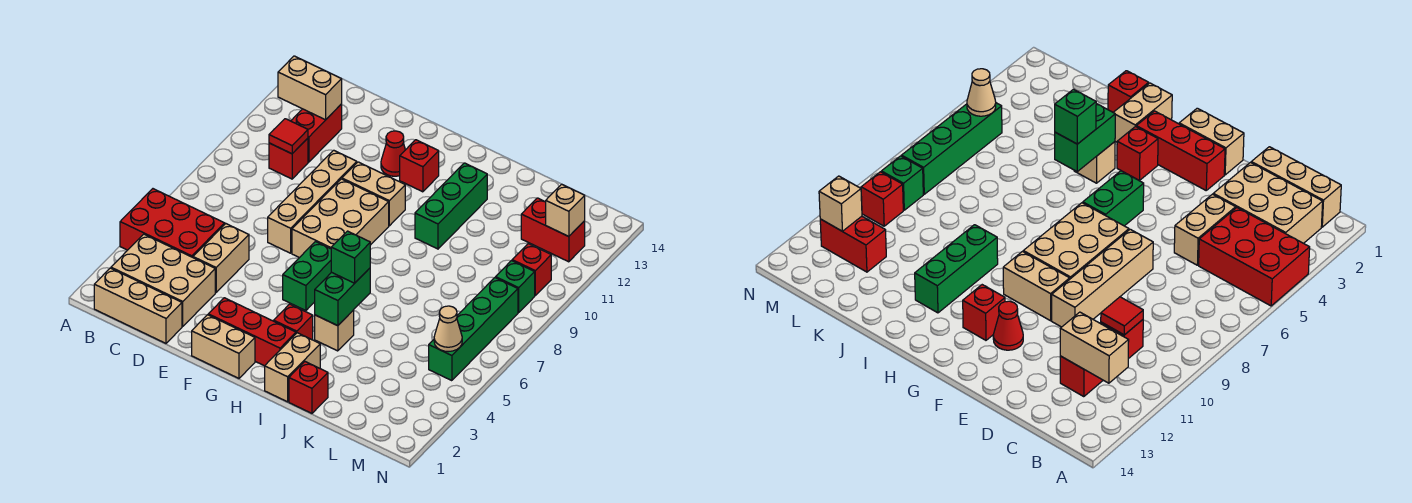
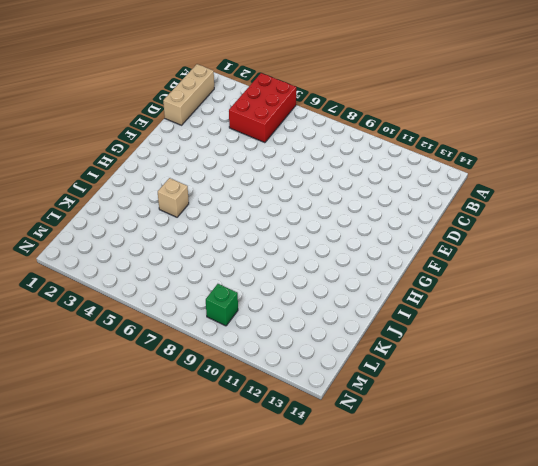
none -> tan brick B2:D3 level 1
none -> red brick C10 level 1
none -> red brick C11:C12 level 1

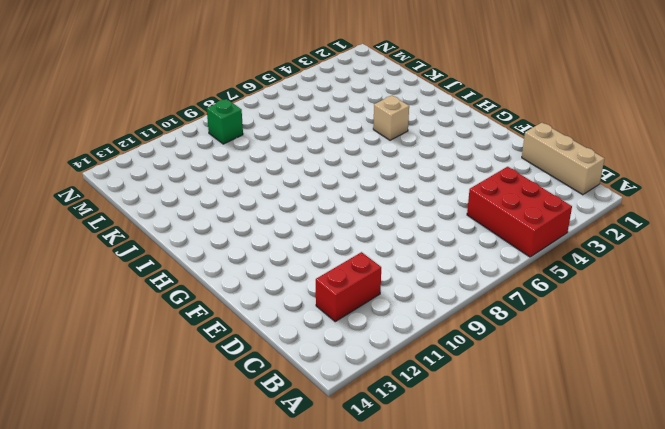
none -> tan brick B2:D3 level 1
none -> red brick C10 level 1
none -> tan brick D4:D5 level 1

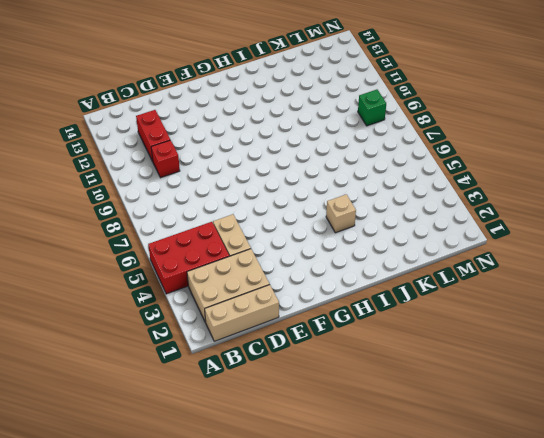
none -> tan brick E7:E10 level 1
none -> tan brick F1:G1 level 1
none -> red brick F2:H2 level 1

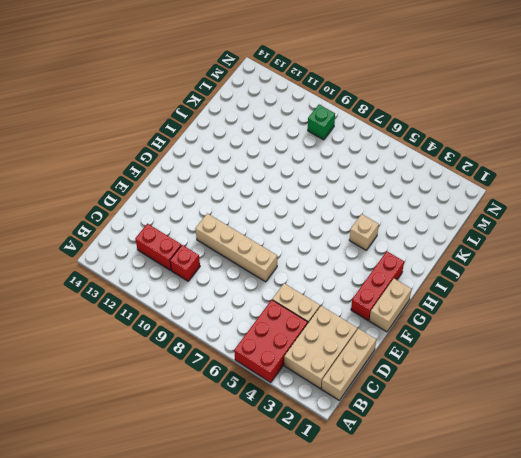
none -> tan brick F7:G9 level 1
none -> tan brick F10:G10 level 1
none -> red cone F12 level 1

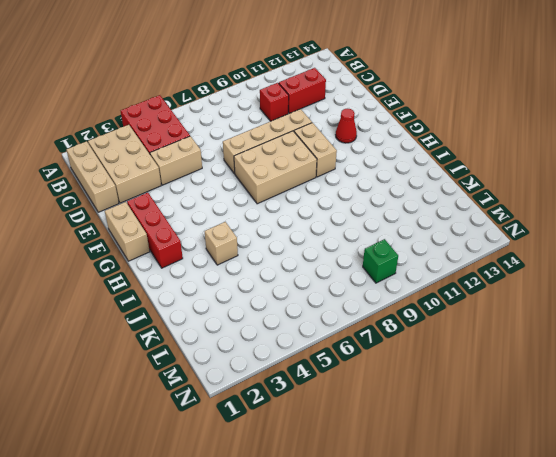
none -> green brick G5:G6 level 1
none -> red brick G12 level 1
none -> red brick H3 level 1

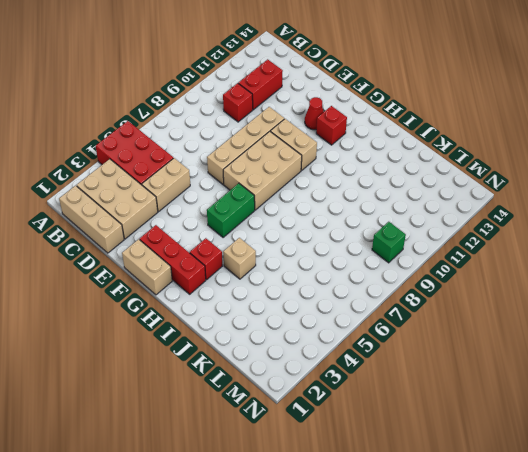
none -> tan brick I1:I2 level 1
none -> green brick I10:I12 level 1
none -> red brick J1 level 1

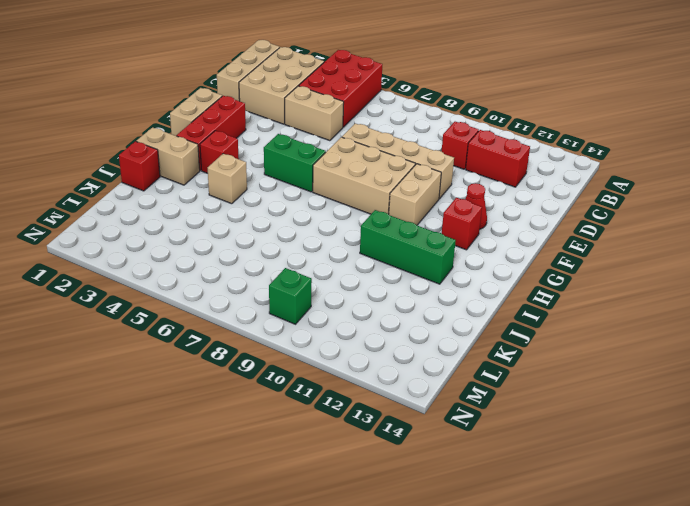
none -> red brick L12:M12 level 1
none -> green brick M5:M8 level 1
none -> red brick M10 level 1

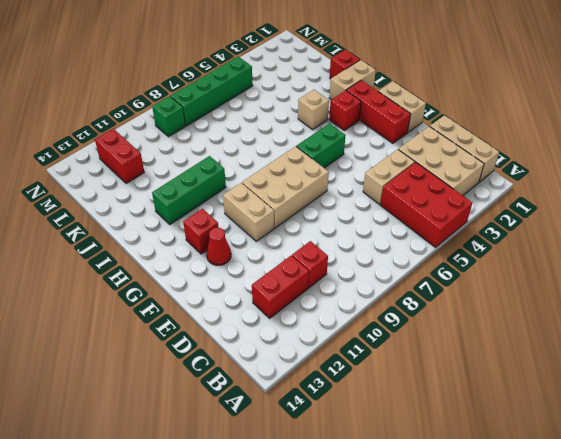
none -> tan brick E7:E10 level 1
none -> red brick M10 level 1
none -> tan brick B12:C12 level 2

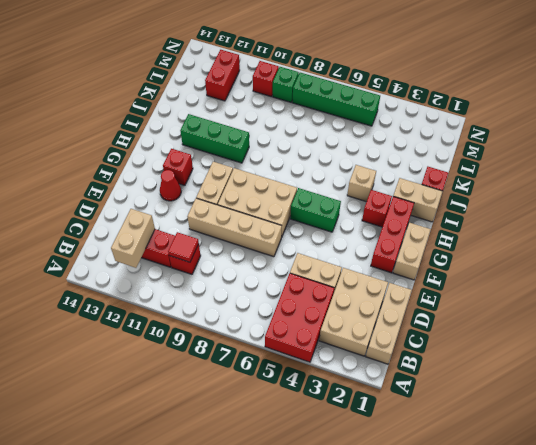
none -> green brick I4:I5 level 2
none -> tan cone M5 level 2
none -> tan brick M12 level 2

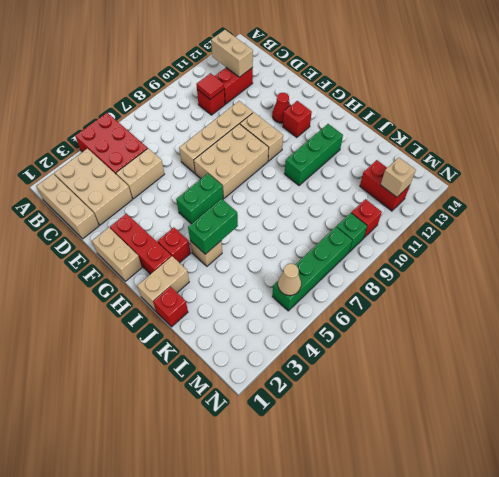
none -> green brick I5 level 3

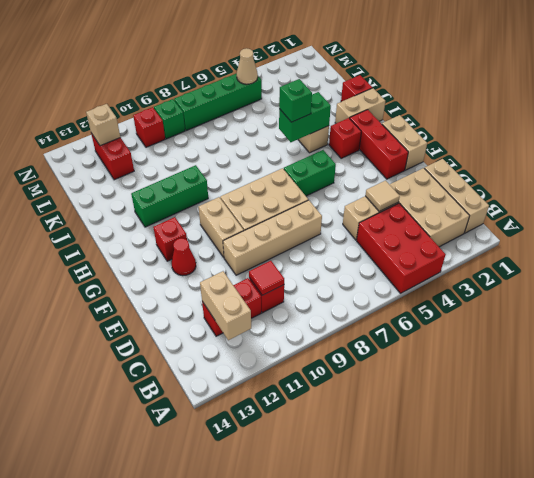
tan tile D4 level 2 -> none

